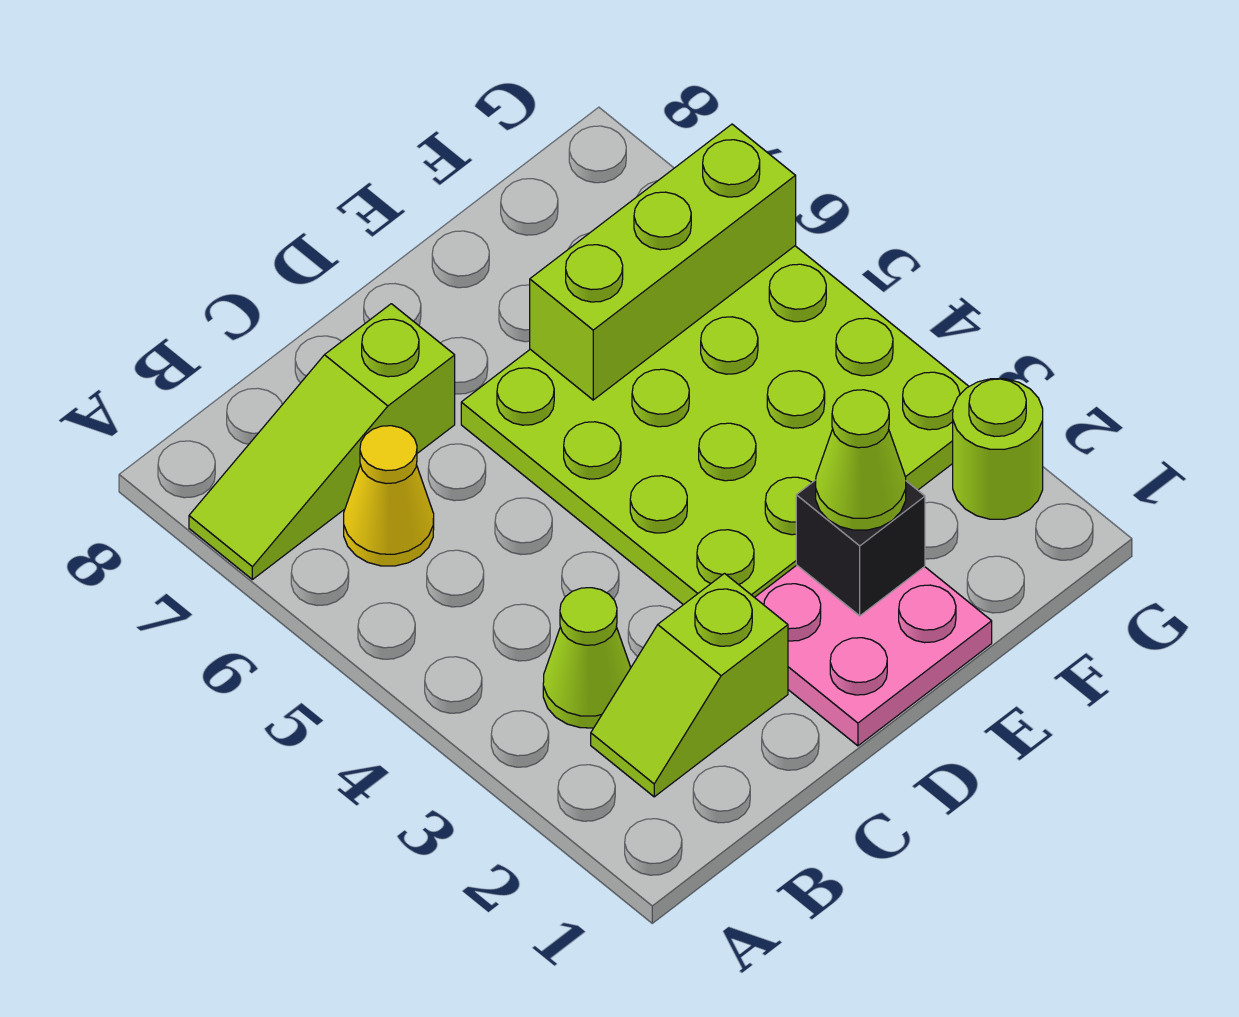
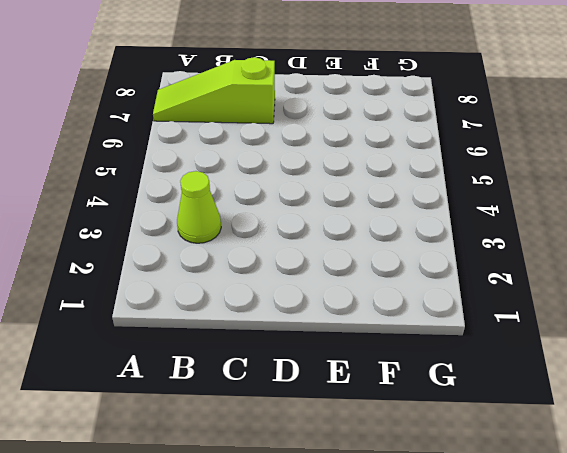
none -> lime slope B2:C2 level 1 top C
none -> yellow cone B6 level 1

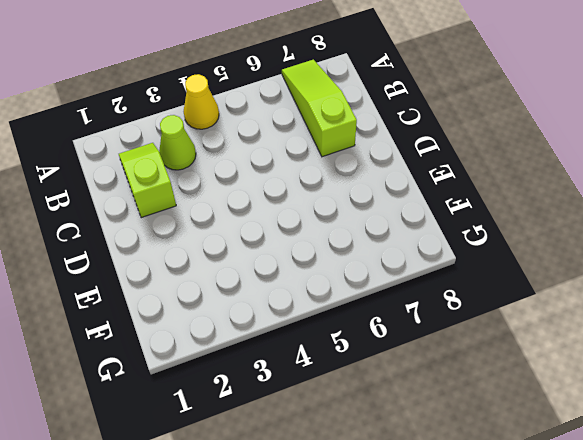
yellow cone A4 level 1 -> yellow cone B6 level 1
none -> pink plate D1:E2 level 1
none -> lime plate D3:G6 level 1

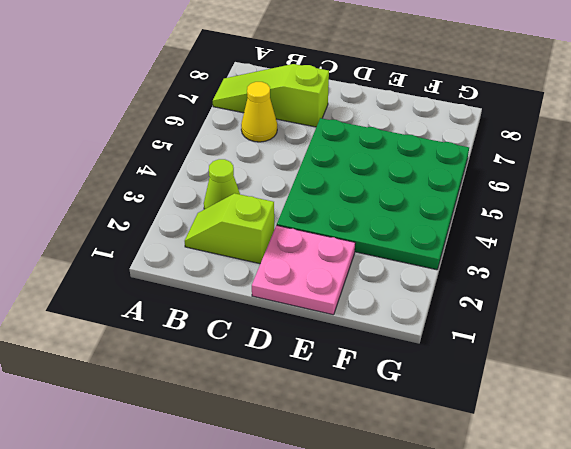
green plate D3:G6 level 1 -> lime plate D3:G6 level 1
none -> lime round brick G2 level 1
none -> black brick E2 level 2

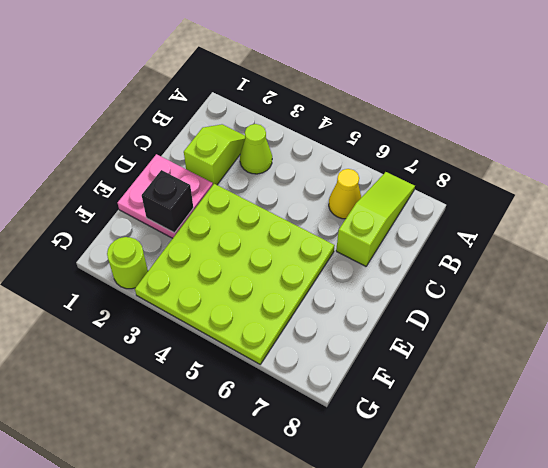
none -> lime brick E6:G6 level 2
none -> lime cone E2 level 3

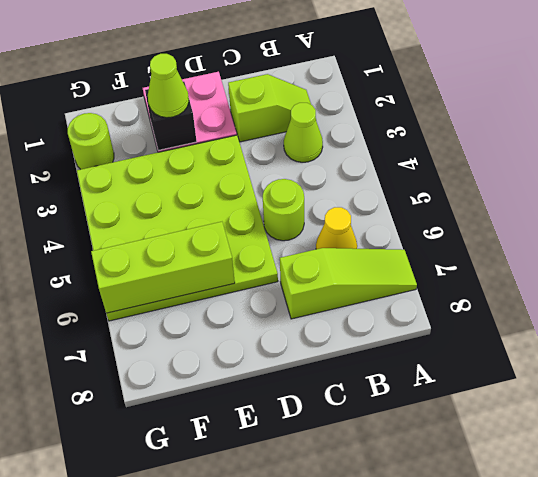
lime round brick C5 level 1 -> none

